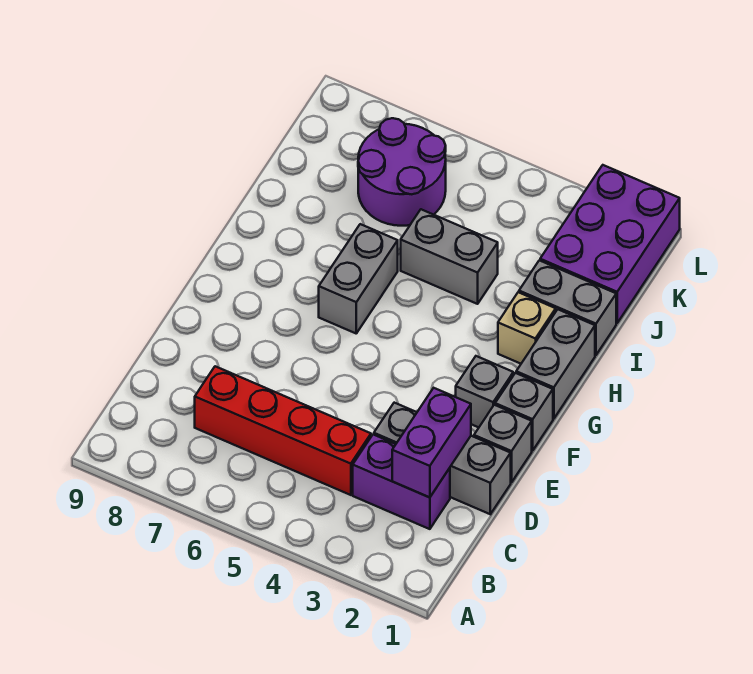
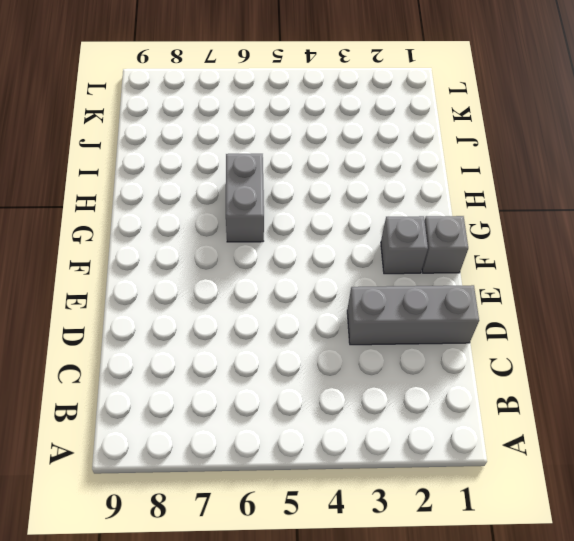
none -> purple brick C2:C3 level 1
none -> red brick C4:C7 level 1
none -> grey brick E1 level 1

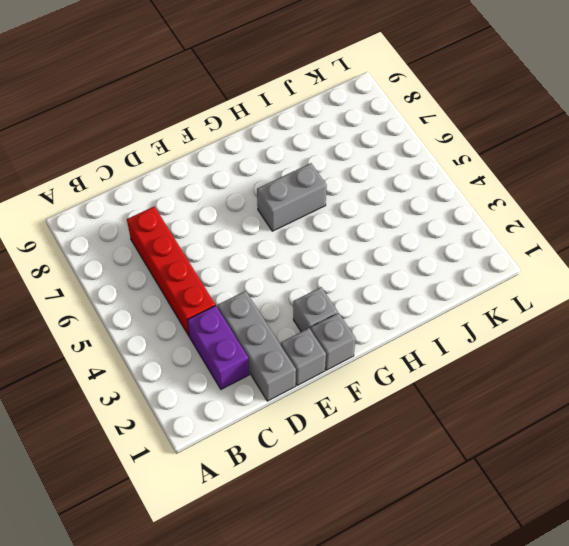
none -> grey brick G1:H1 level 1
none -> tan brick H2 level 1
none -> grey brick I1:I2 level 1

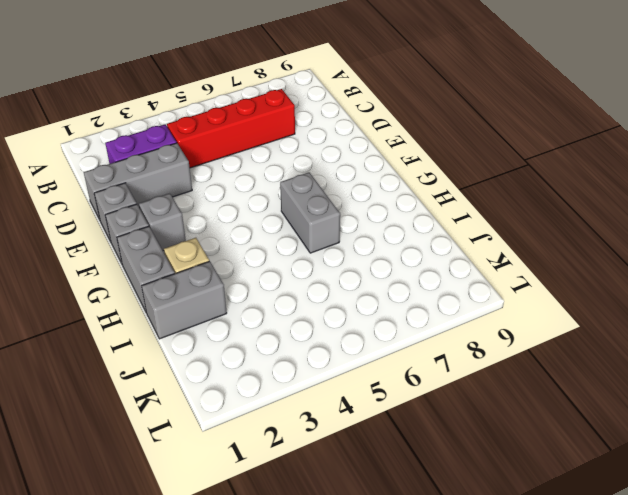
none -> grey brick I4:I5 level 1
none -> purple brick J1:L2 level 1
none -> purple round brick J6:K7 level 1

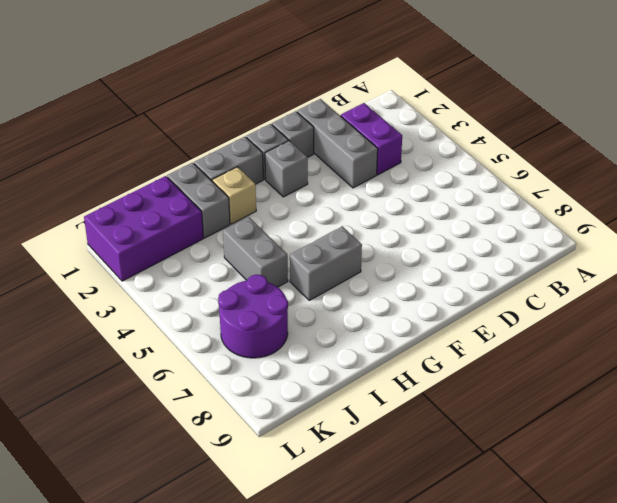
none -> red brick C4:C7 level 1
none -> purple brick C2:D2 level 2

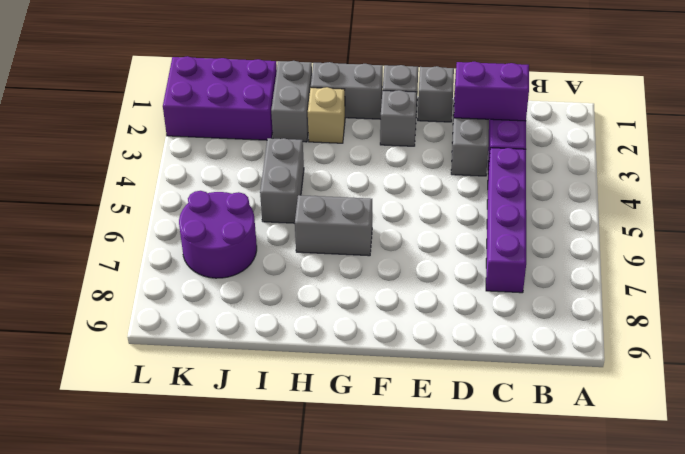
purple brick C4:C7 level 1 -> red brick C4:C7 level 1

